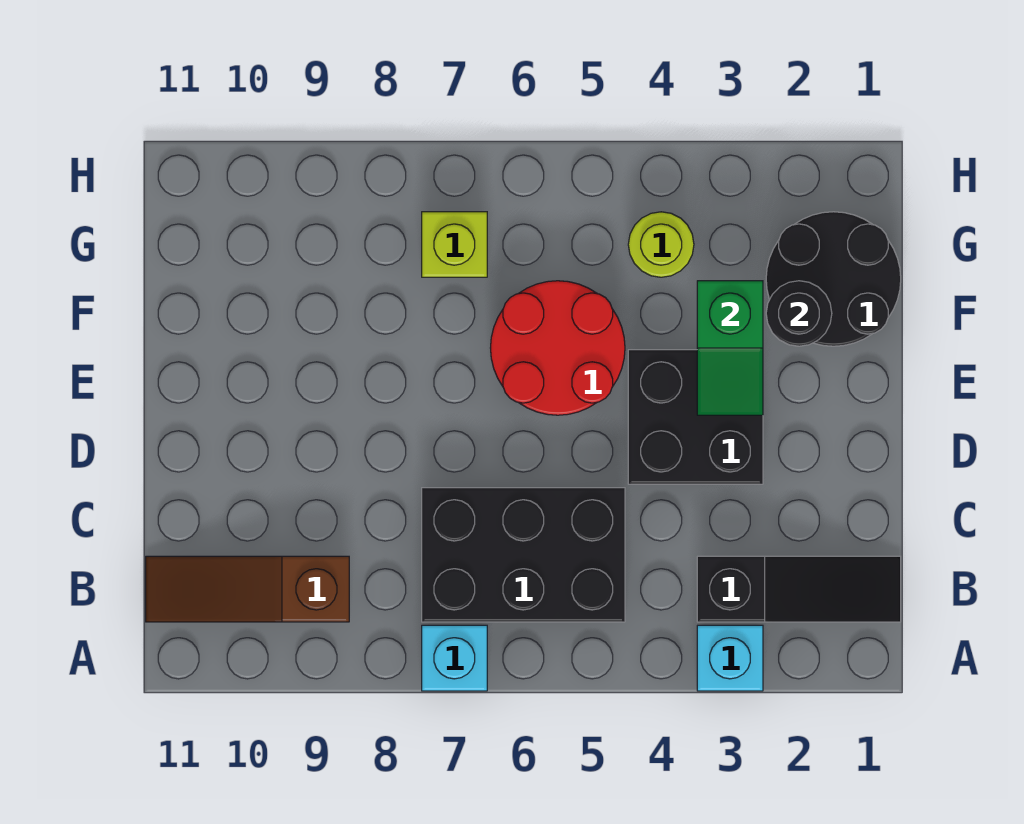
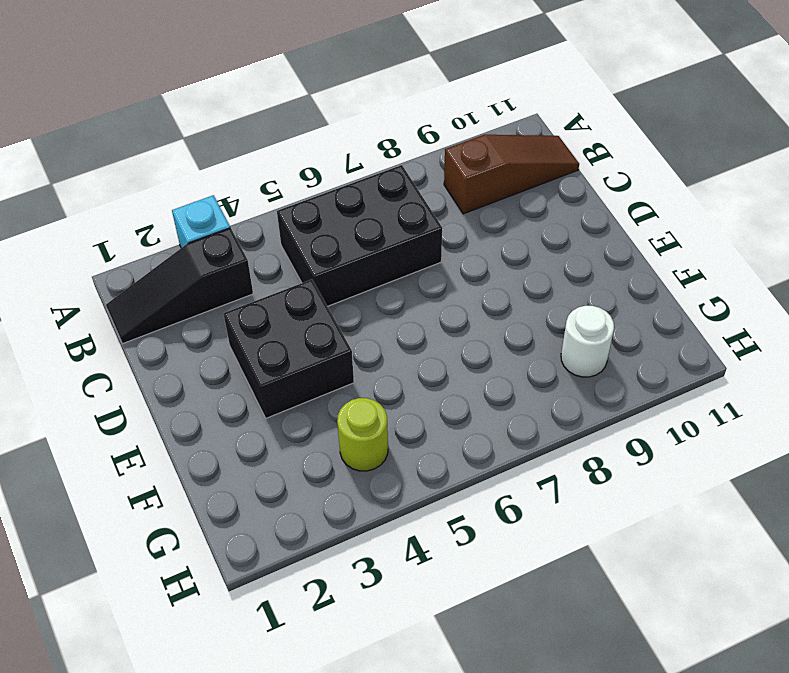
white round brick G9 level 1 -> none
none -> cyan brick A7 level 1
none -> red round brick E5:F6 level 1
none -> black round brick F1:G2 level 1

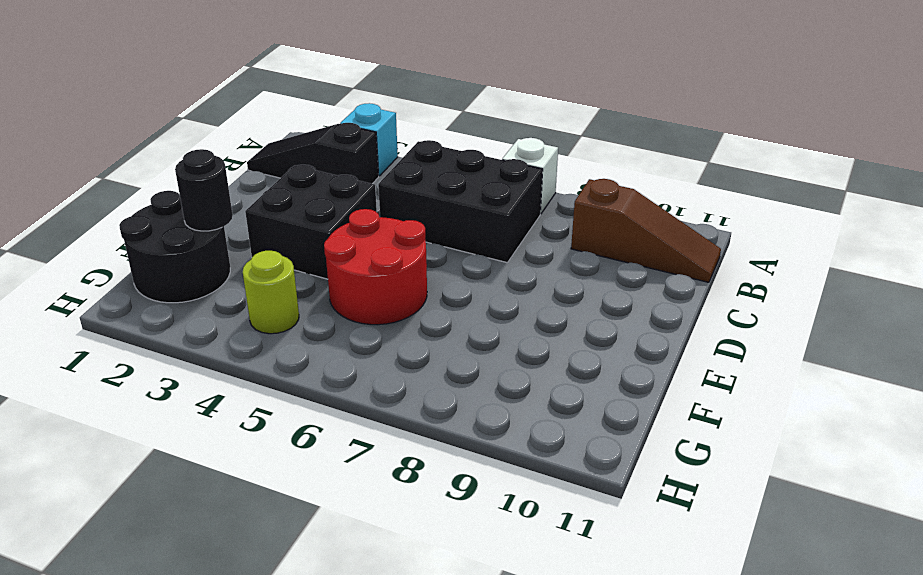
white brick A7 level 1 -> cyan brick A7 level 1
none -> lime brick G7 level 1
none -> green slope E3:F3 level 2 top F

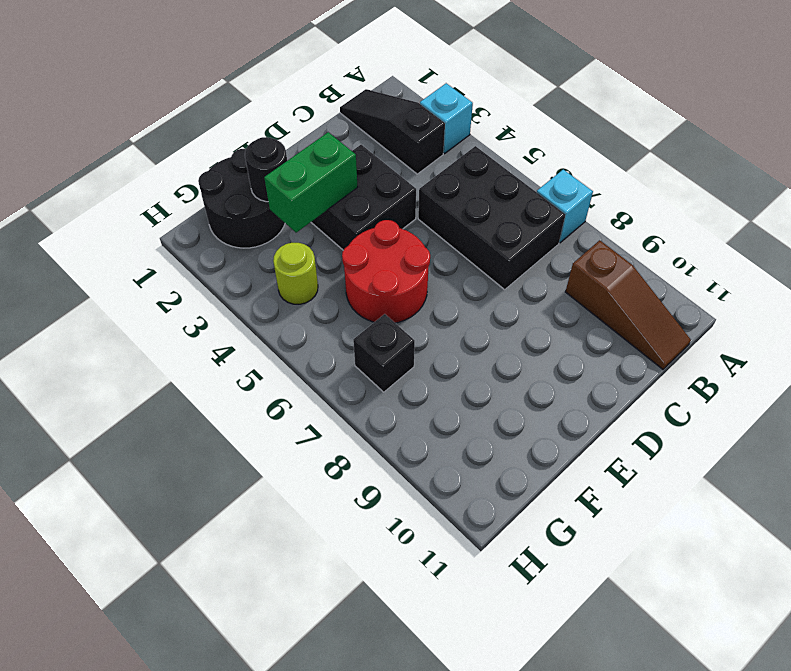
green brick E3:F3 level 2 -> green slope E3:F3 level 2 top F
black brick G7 level 1 -> lime brick G7 level 1

